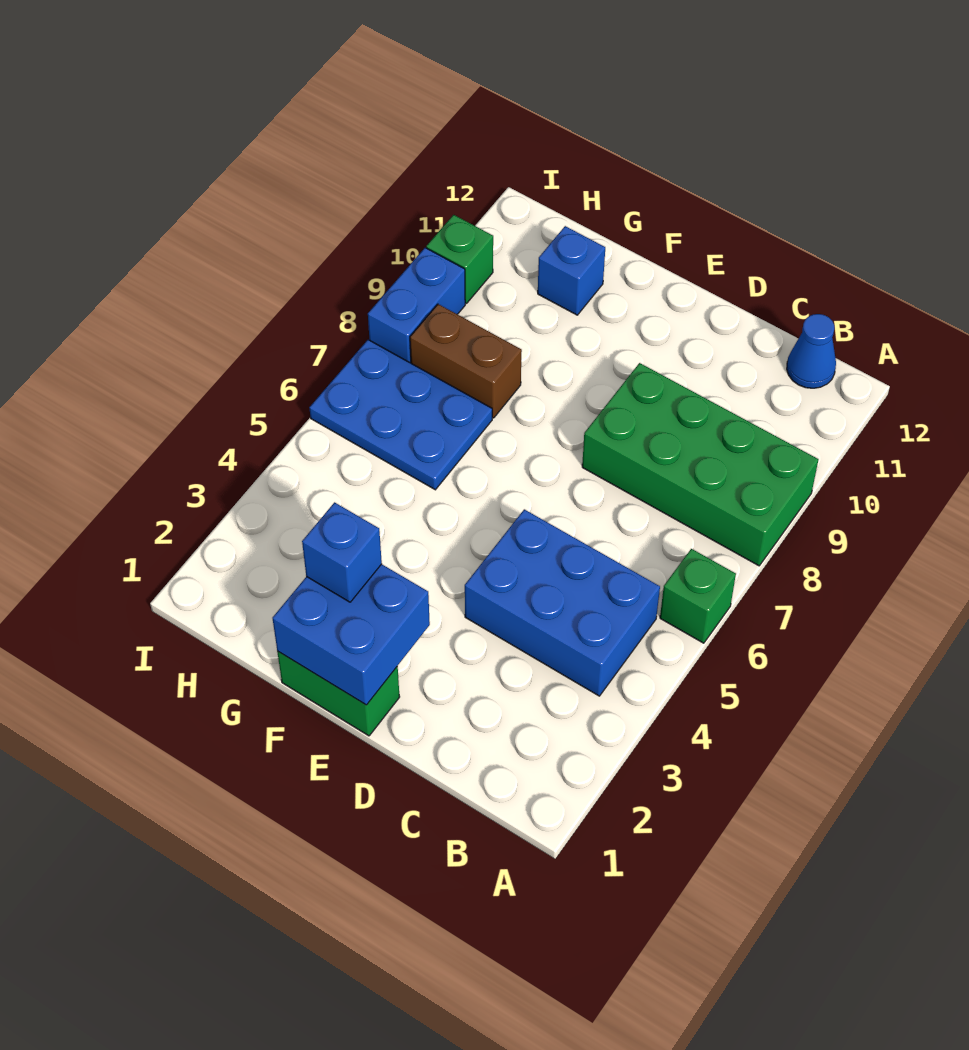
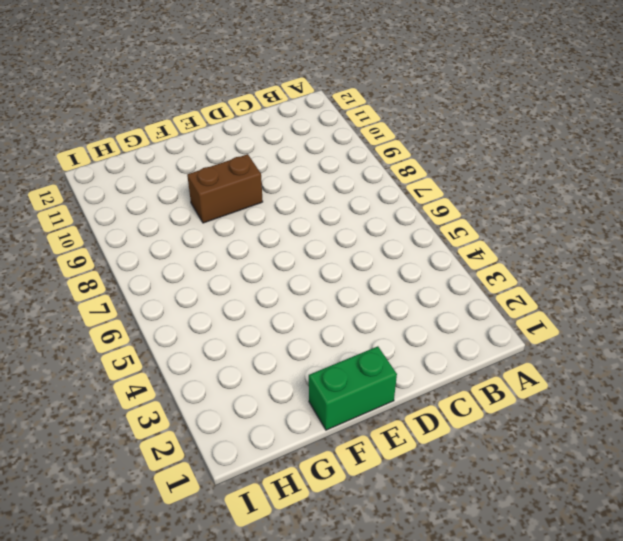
brown brick E9:F9 level 1 -> brown brick G8:H8 level 1
none -> green brick A6 level 1
none -> green brick A8:D9 level 1
none -> blue brick B4:D5 level 1

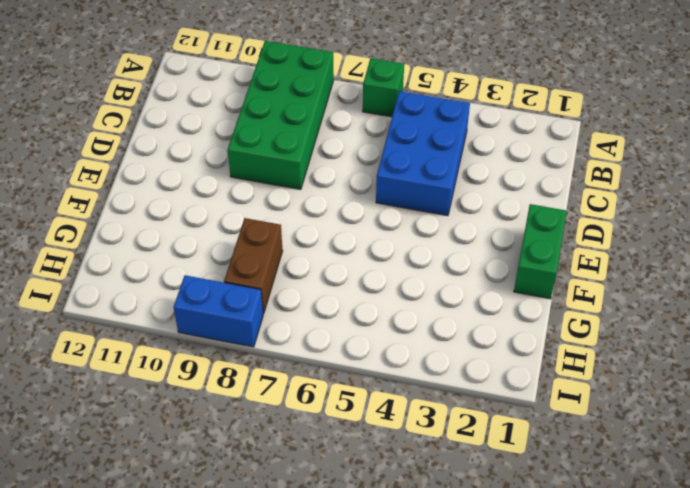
none -> blue cone B12 level 1
none -> blue plate G6:I7 level 1
none -> blue brick G11 level 1

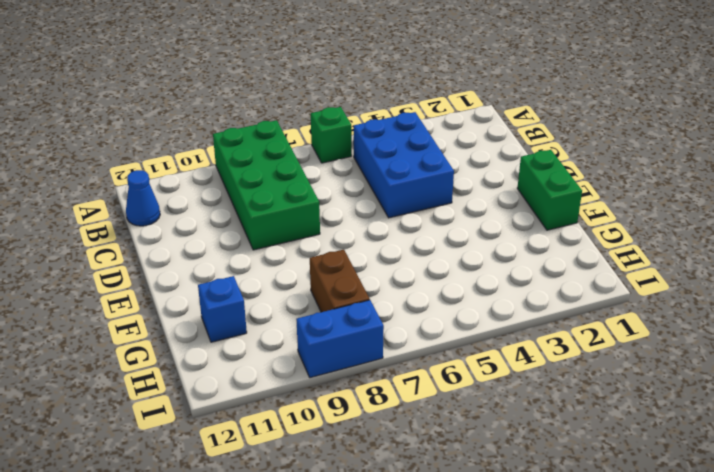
none -> blue plate G6:I7 level 1
none -> green brick I10 level 1
none -> blue brick E1:F2 level 2

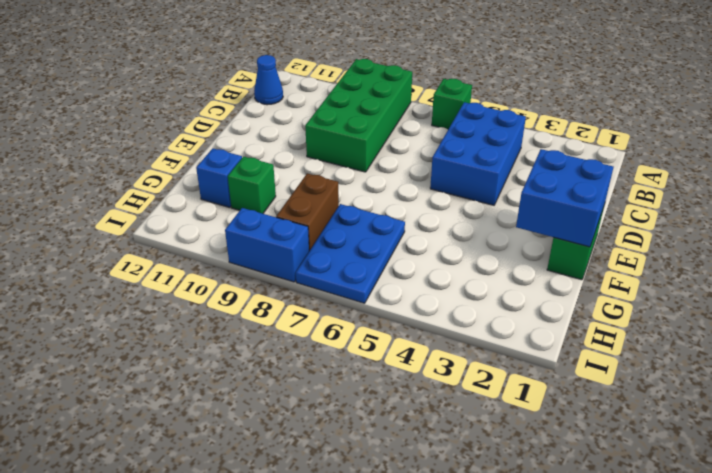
green brick G10 level 1 -> green brick I10 level 1
none -> blue brick F2 level 3

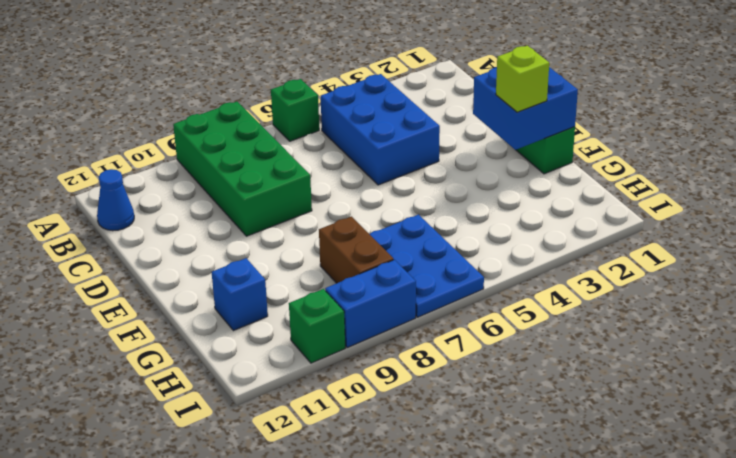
lime brick F2 level 3 -> blue brick F2 level 3

